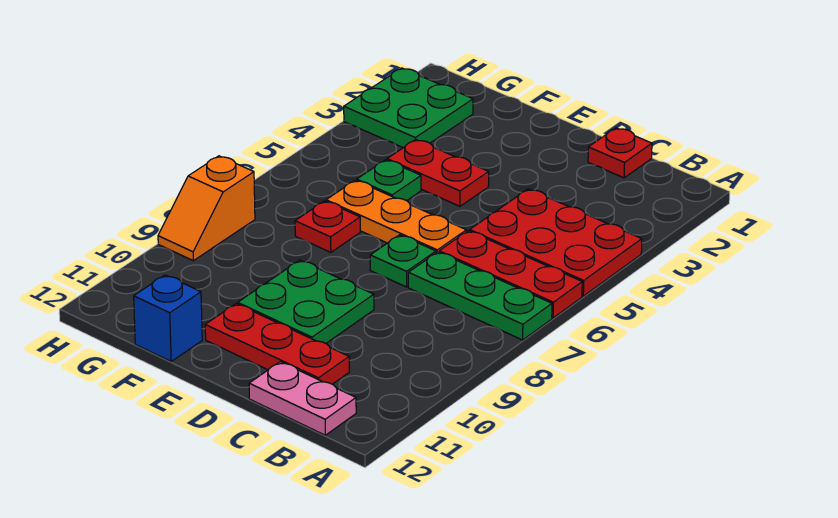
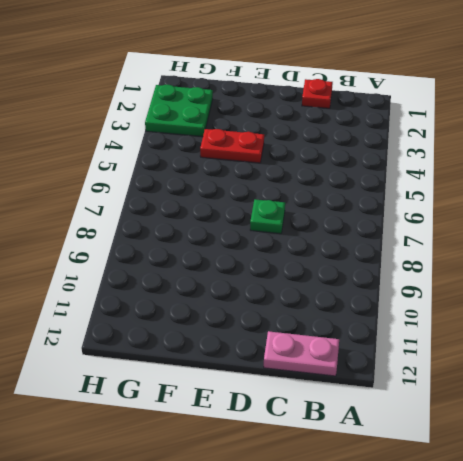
none -> red plate A4:C5 level 1
none -> red plate A6:C6 level 1
none -> green plate A7:C7 level 1

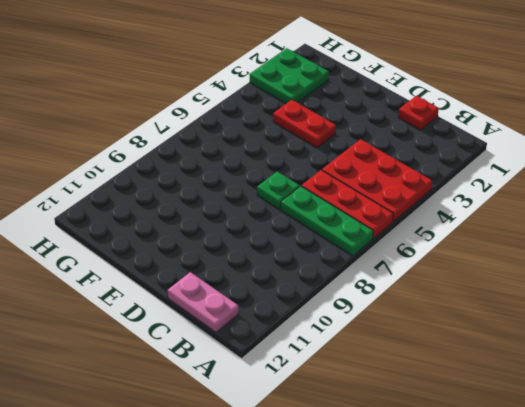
none -> red plate C11:E11 level 1
none -> orange plate D6:F6 level 1
none -> green plate D9:E10 level 1

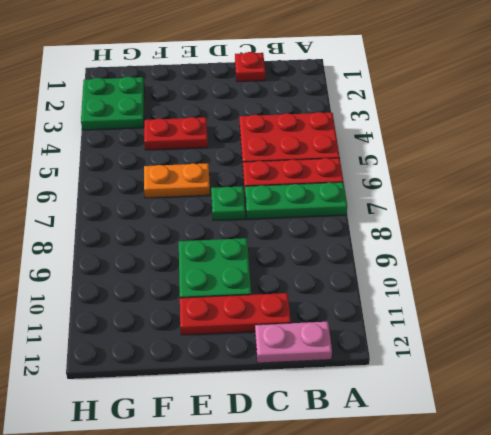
orange plate E6:F6 level 1 -> orange plate D6:F6 level 1
none -> green plate F5 level 1
none -> red plate F7 level 1
none -> blue brick F12 level 1

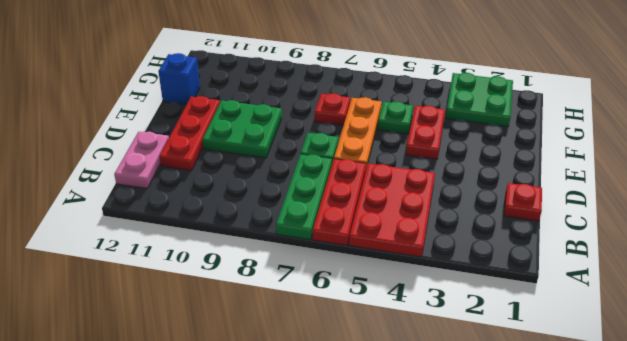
none -> orange slope H8:H9 level 1 top 8

